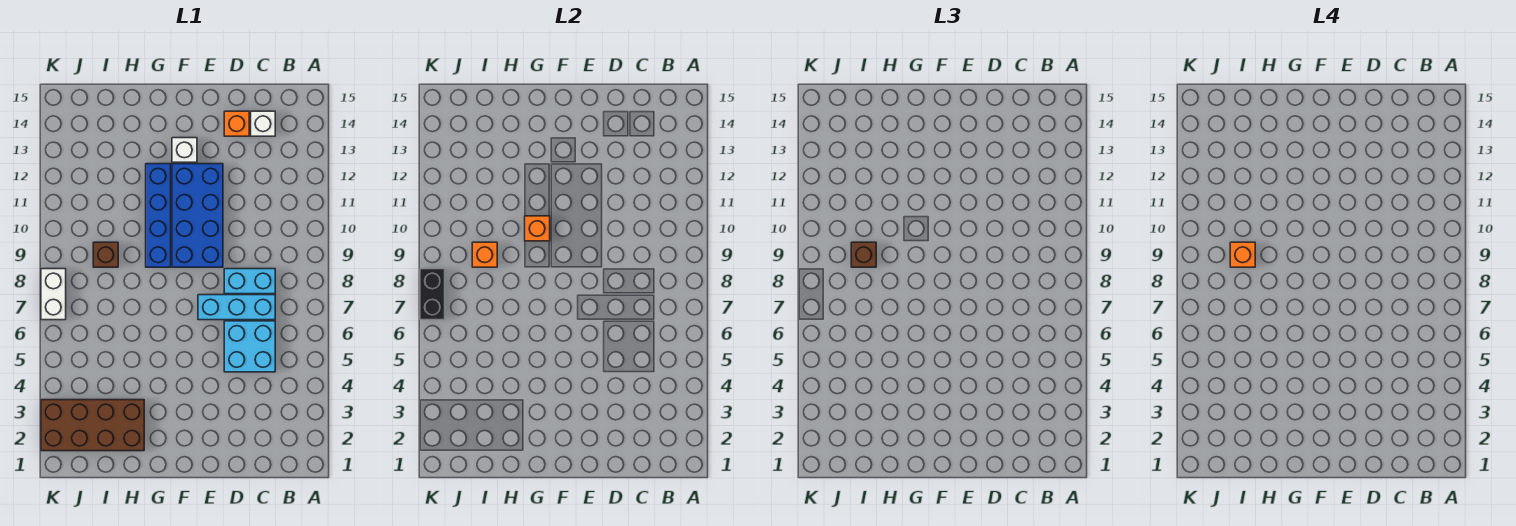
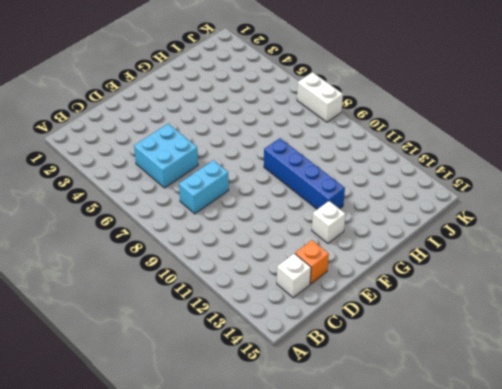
none -> cyan brick C7:E7 level 1
none -> blue brick E9:F12 level 1
none -> brown brick H2:K3 level 1

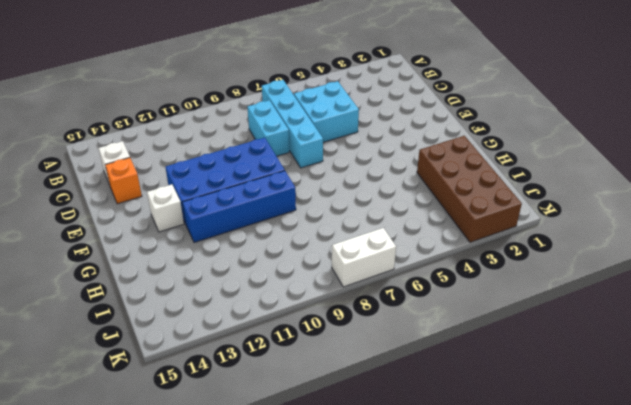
cyan brick B7:E7 level 1 -> cyan brick C7:E7 level 1
none -> brown brick I9 level 1
none -> orange brick G10 level 2
none -> orange brick I9 level 2

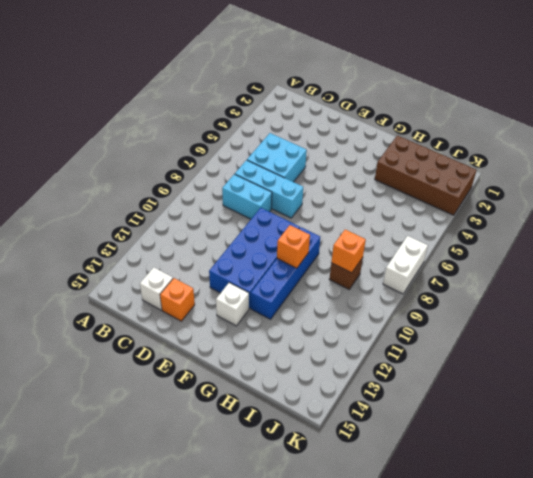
none -> black brick K7:K8 level 2
none -> brown brick I9 level 3
none -> orange brick I9 level 4

